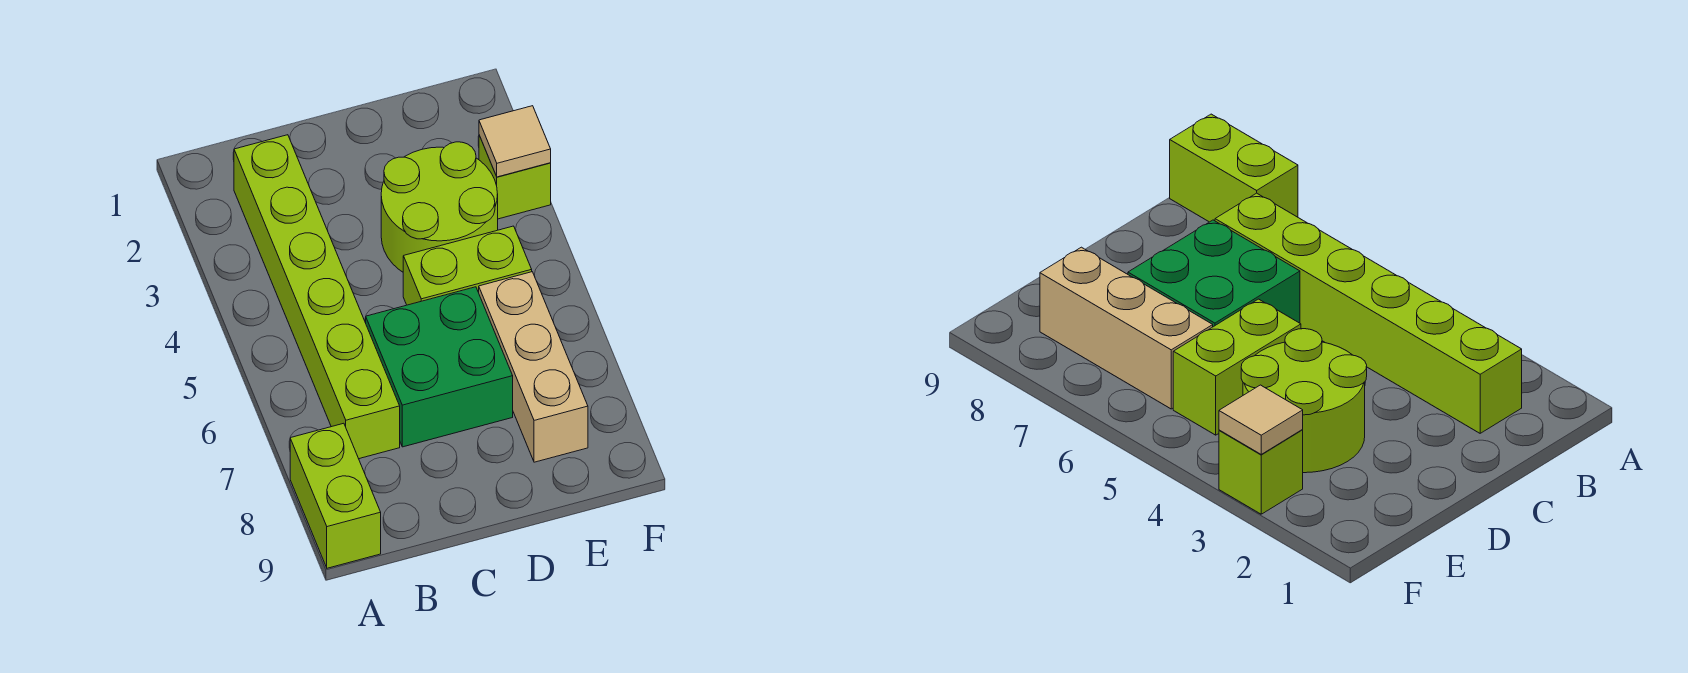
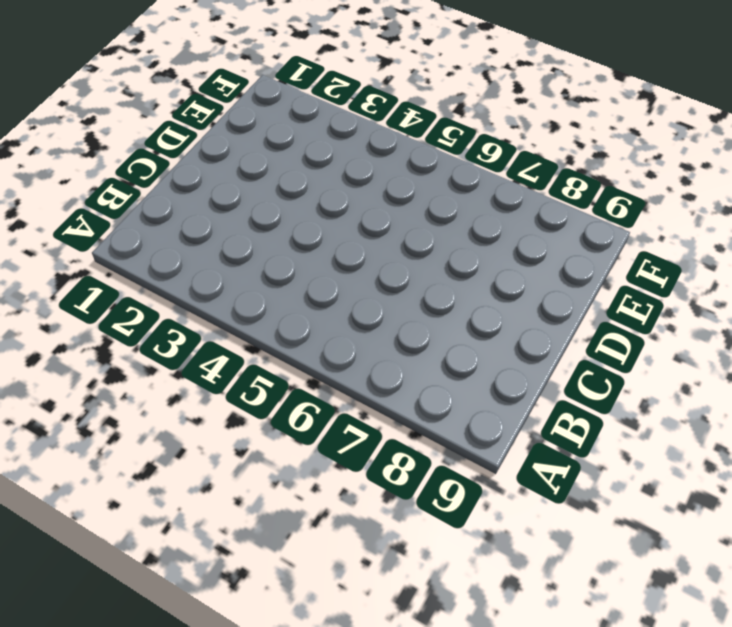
none -> lime brick A8:A9 level 1
none -> lime brick B2:B7 level 1

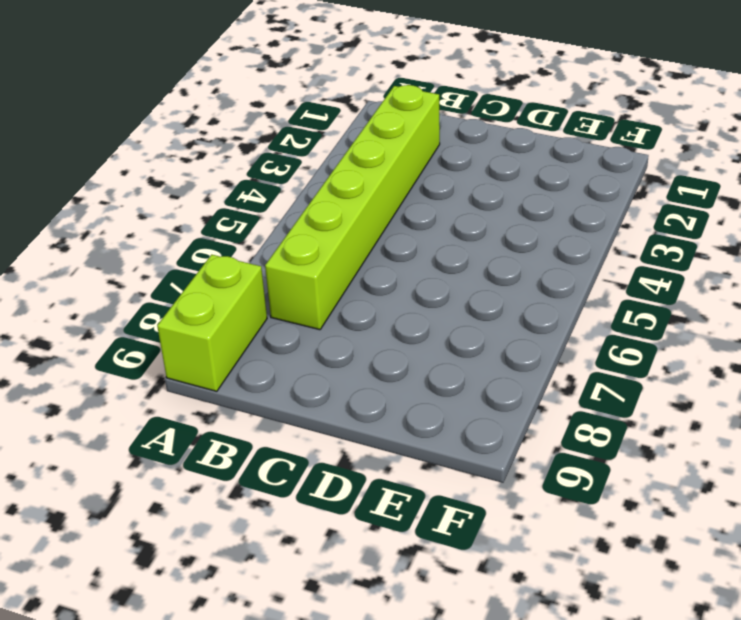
none -> green brick C6:D7 level 1
none -> lime round brick D3:E4 level 1

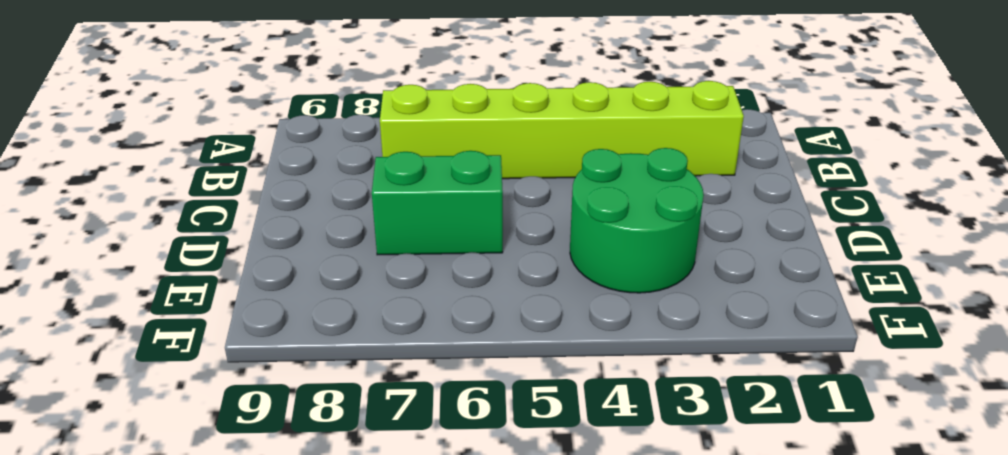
green round brick D3:E4 level 1 -> lime round brick D3:E4 level 1
green brick D6:D7 level 1 -> green brick C6:D7 level 1
none -> lime brick A8:A9 level 1
none -> lime brick D5:E5 level 1

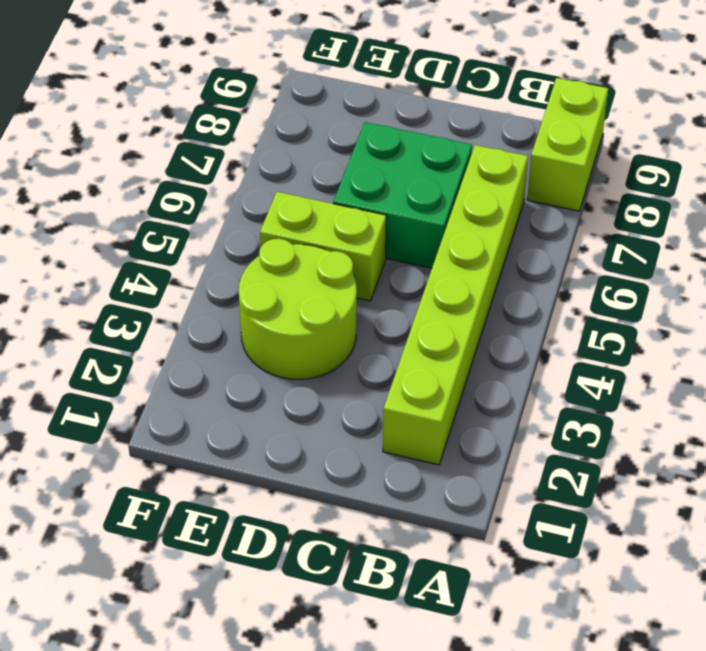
none -> tan brick E6:E8 level 1
none -> lime brick F3 level 1

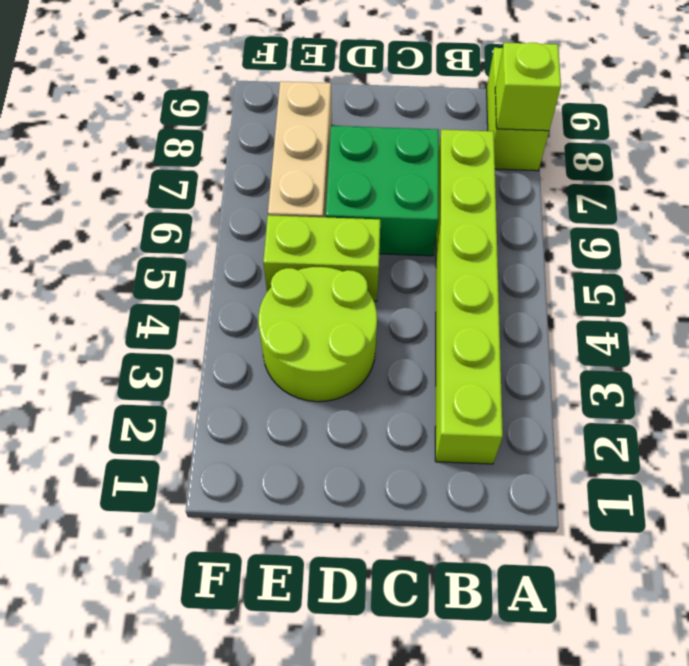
lime brick A8 level 2 -> lime brick F3 level 1
none -> tan tile F3 level 2

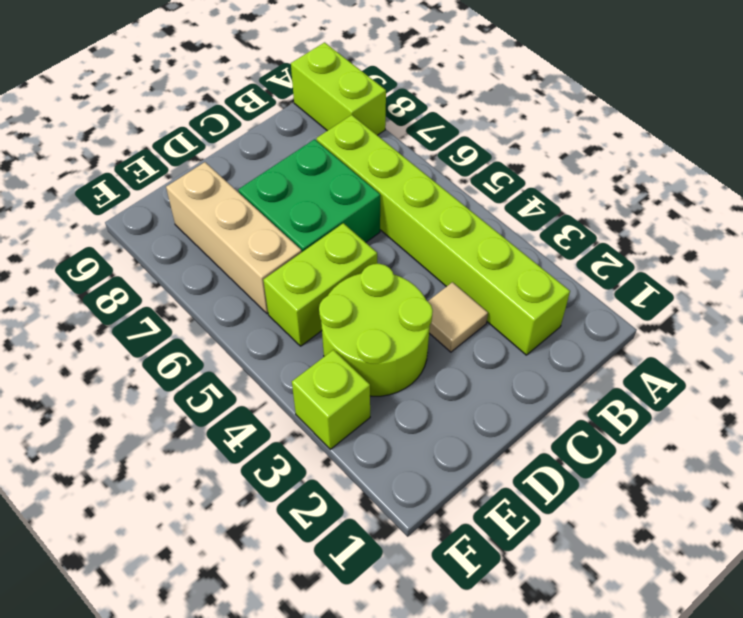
tan tile C3 level 1 -> tan tile F3 level 2

